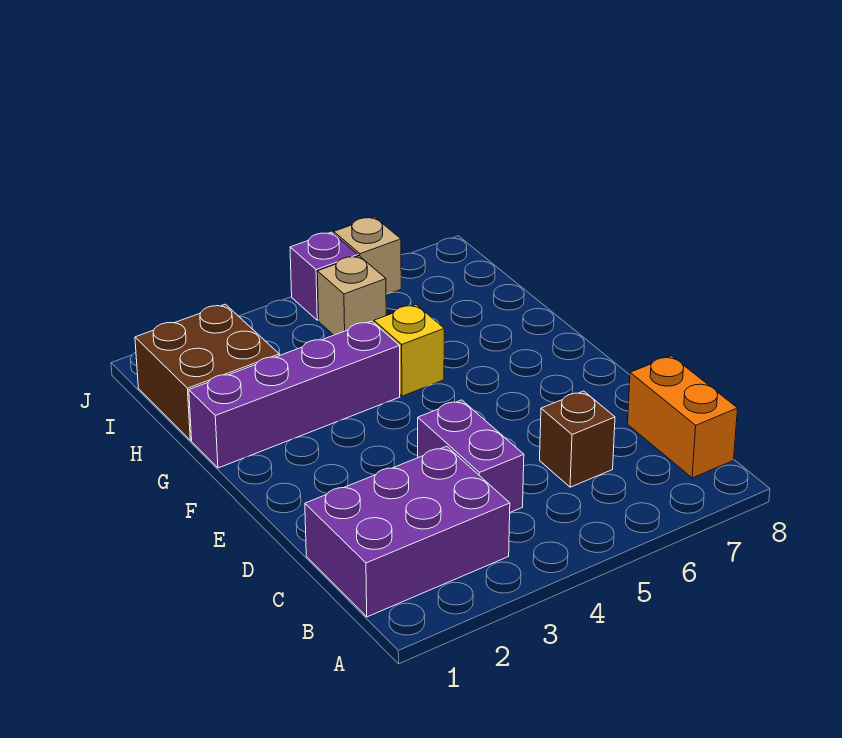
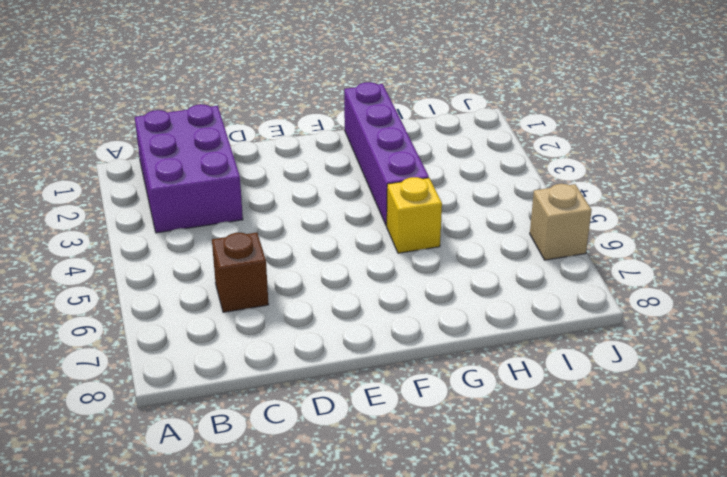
none -> orange brick B8:C8 level 1
none -> purple brick C4:D4 level 1

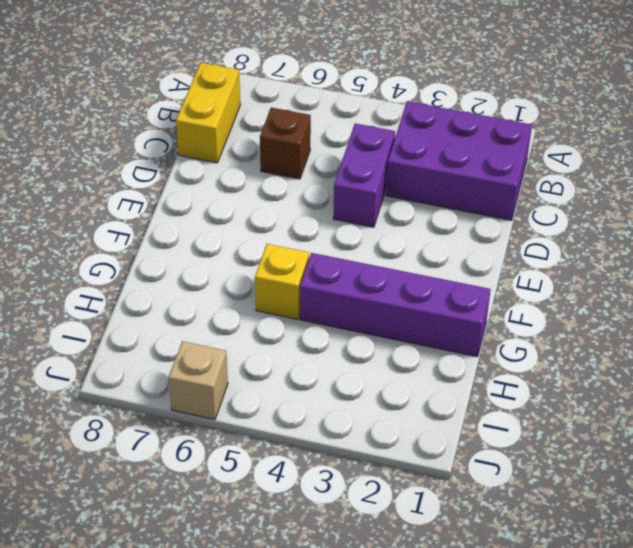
yellow brick B8:C8 level 1 -> orange brick B8:C8 level 1
none -> brown brick H1:I2 level 1
none -> tan brick I5 level 1

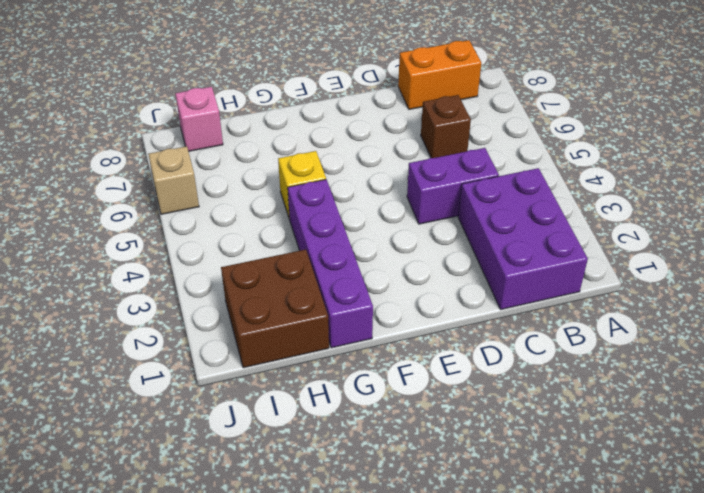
pink brick I8 level 1 -> none
none -> tan brick I5 level 1
none -> purple brick J5 level 1

